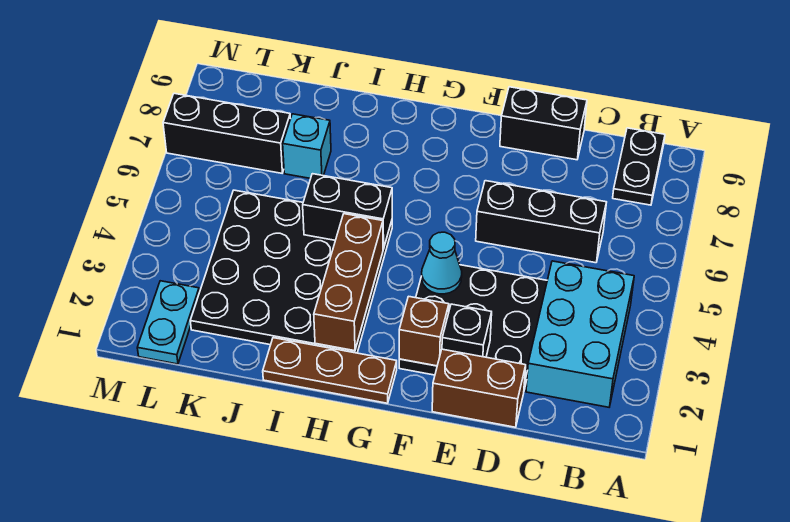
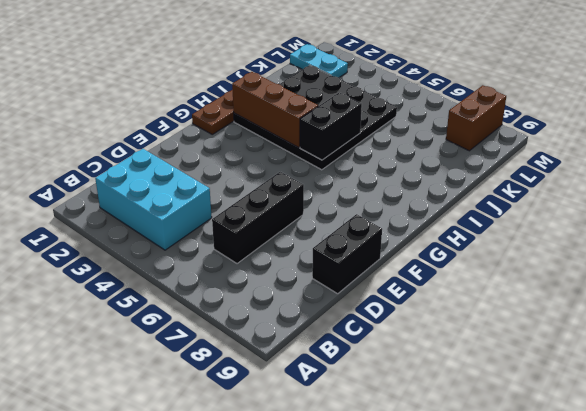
brown brick L8:M8 level 1 -> brown brick D1:E1 level 1
none -> black plate B8:B9 level 1
none -> black plate D2:F4 level 1
none -> cyan brick J7 level 1

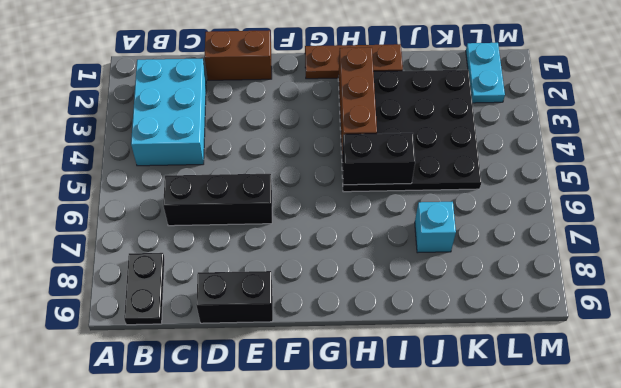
none -> black plate D2:F4 level 1
none -> black brick K7:M7 level 1
none -> black brick E2 level 2

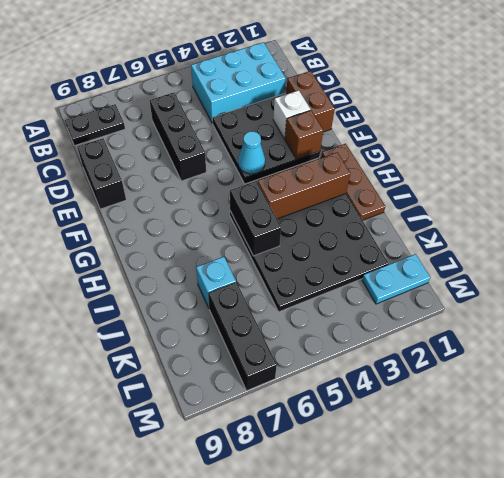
white brick E2 level 2 -> black brick E2 level 2

